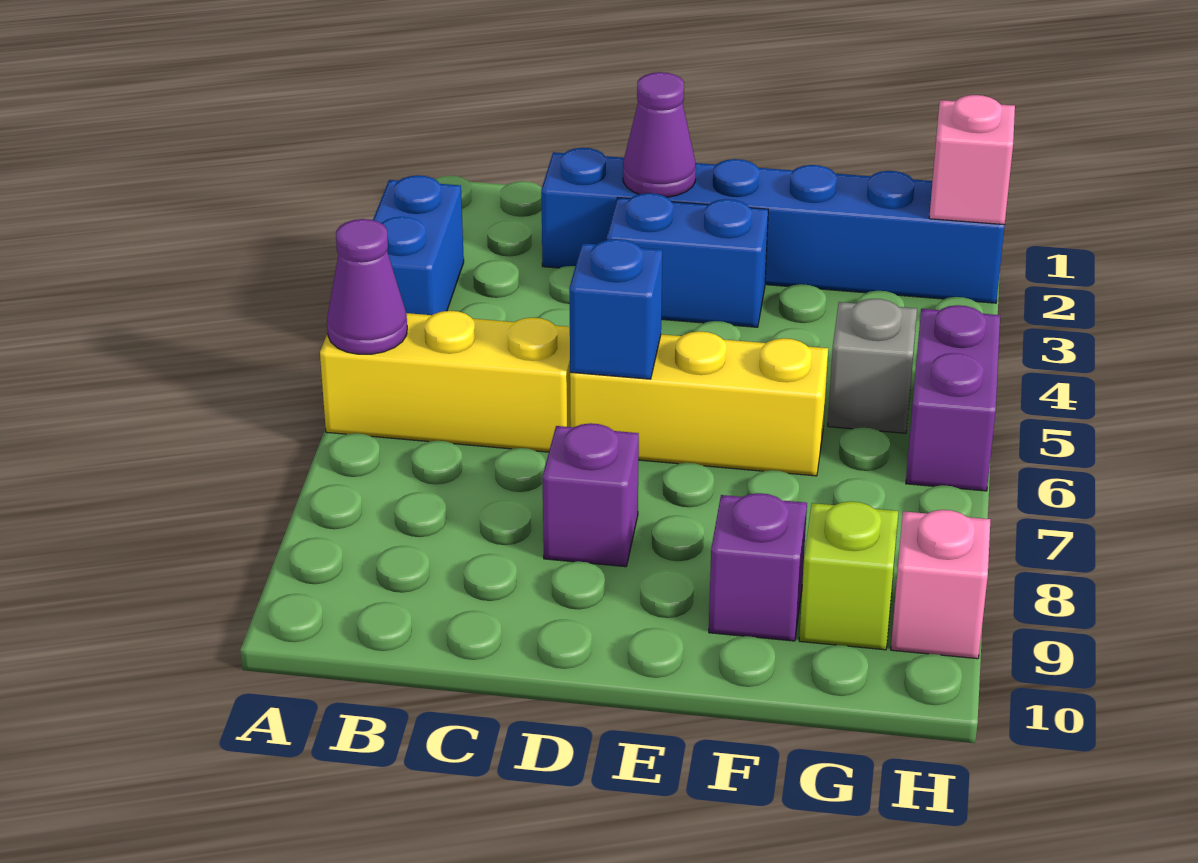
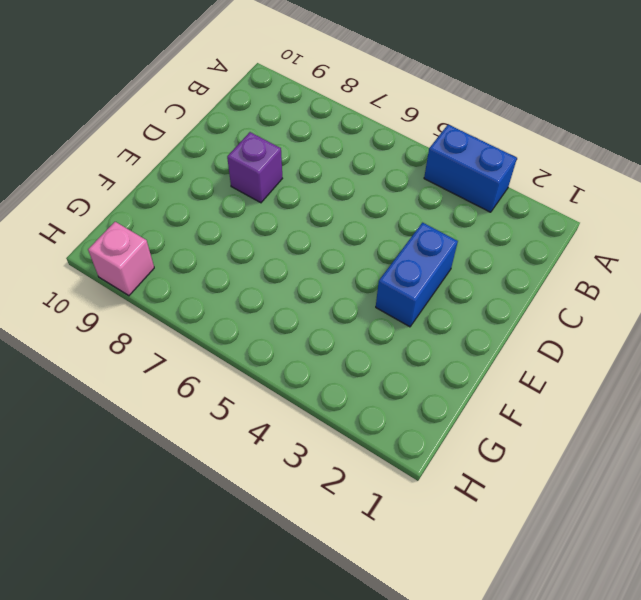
none -> yellow brick A6:C6 level 1
none -> blue brick C2:H2 level 1
none -> yellow brick D6:F6 level 1

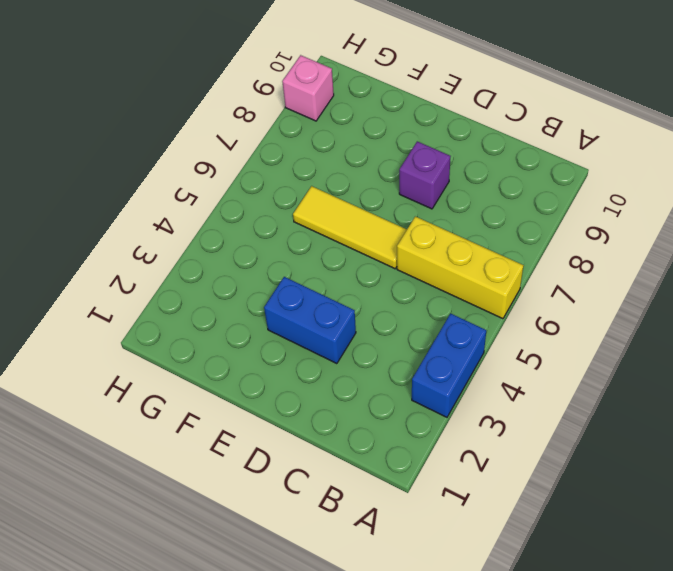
yellow tile D6:F6 level 1 -> yellow brick D6:F6 level 1
none -> blue brick C2:H2 level 1
none -> purple brick F9 level 1
none -> grey brick G5 level 1

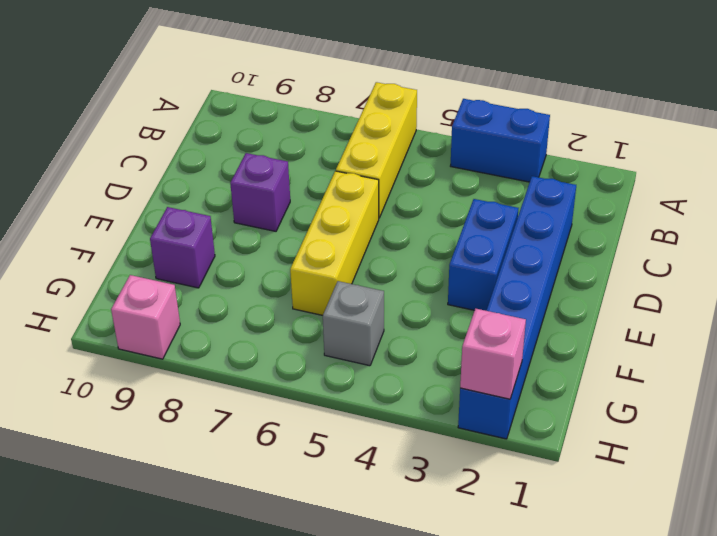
none -> lime brick G9 level 1
none -> purple brick H5:H6 level 1
none -> purple cone A6 level 2

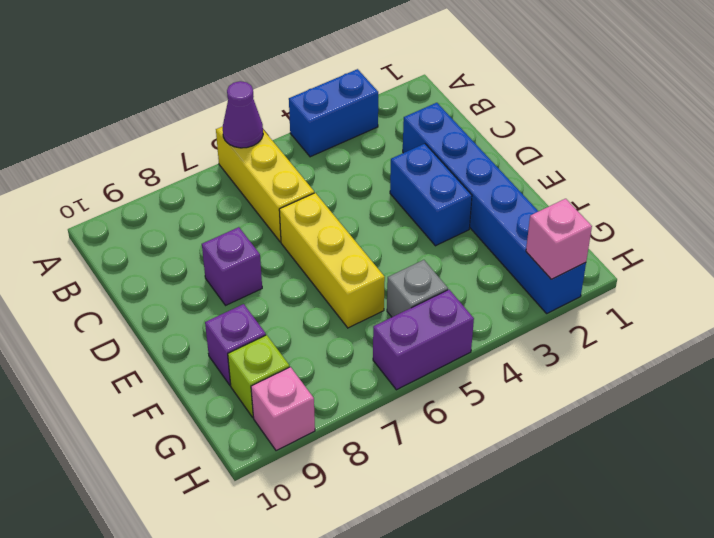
none -> purple cone D2 level 2
none -> blue brick D6 level 2

